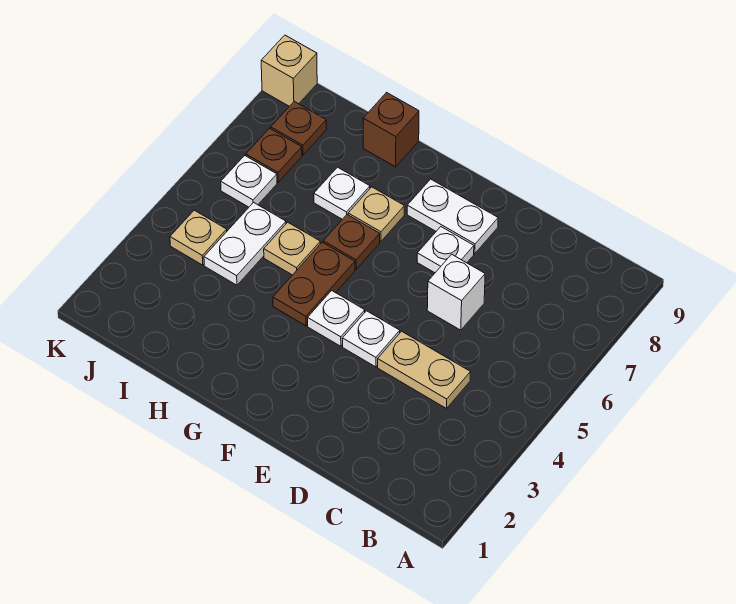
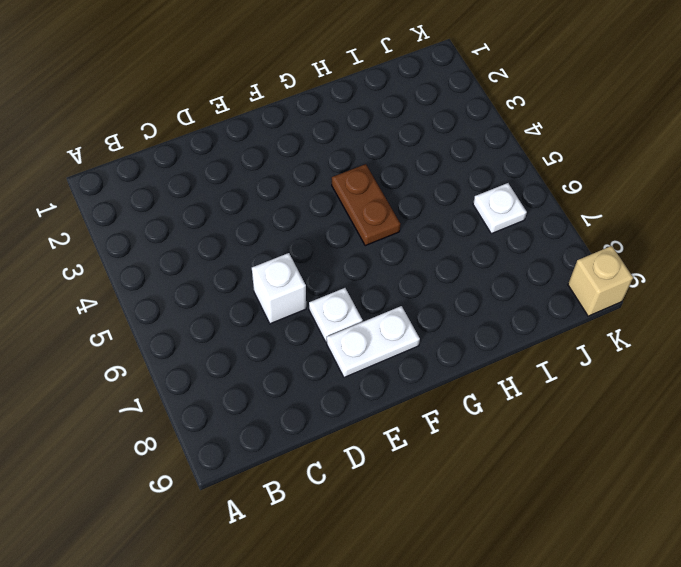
none -> tan plate C4:D4 level 1
none -> white plate E4 level 1
none -> white plate F4 level 1

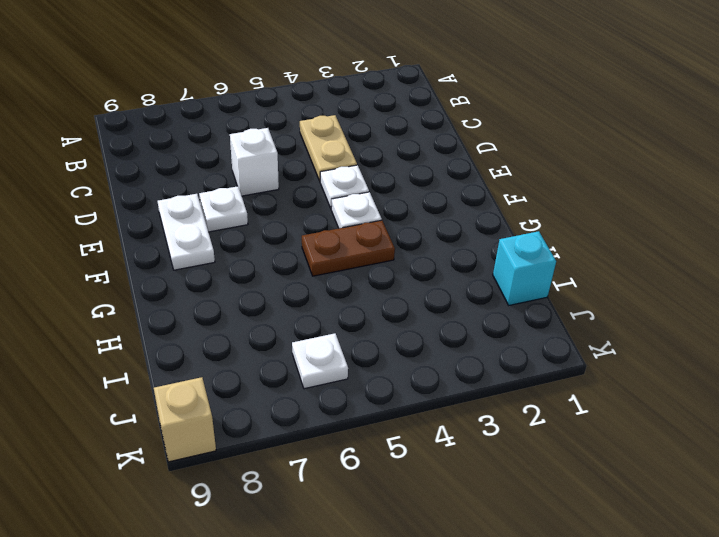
cyan brick I1 level 1 -> none
none -> brown plate G6 level 1
none -> tan plate G7 level 1
none -> tan plate H5 level 1

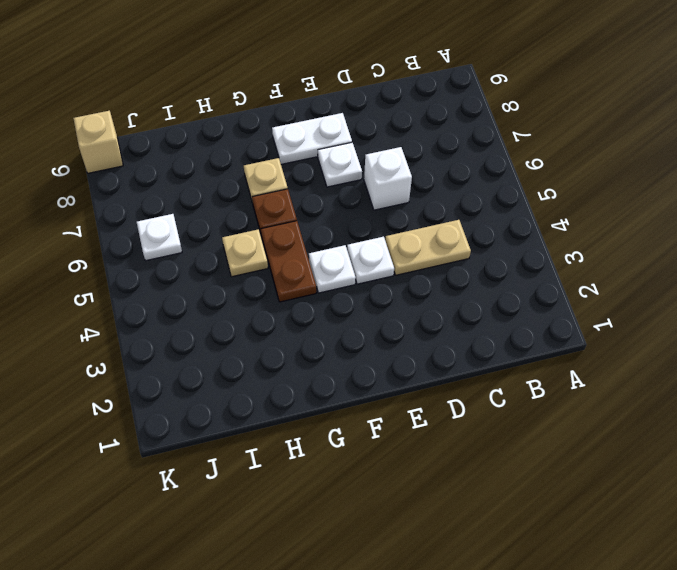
none -> white plate H7 level 1
none -> brown brick H9 level 1
none -> white plate I4:I5 level 1

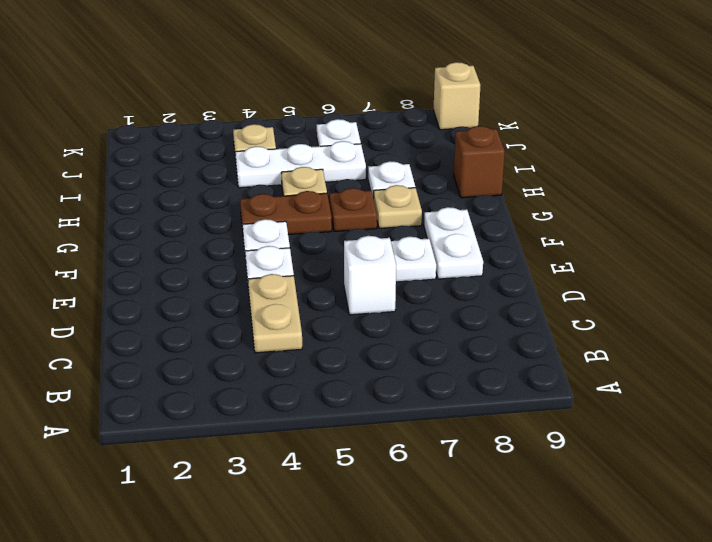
white plate I4:I6 level 1 -> white plate I4:I5 level 1
none -> brown plate J7 level 1
none -> brown plate J8 level 1

